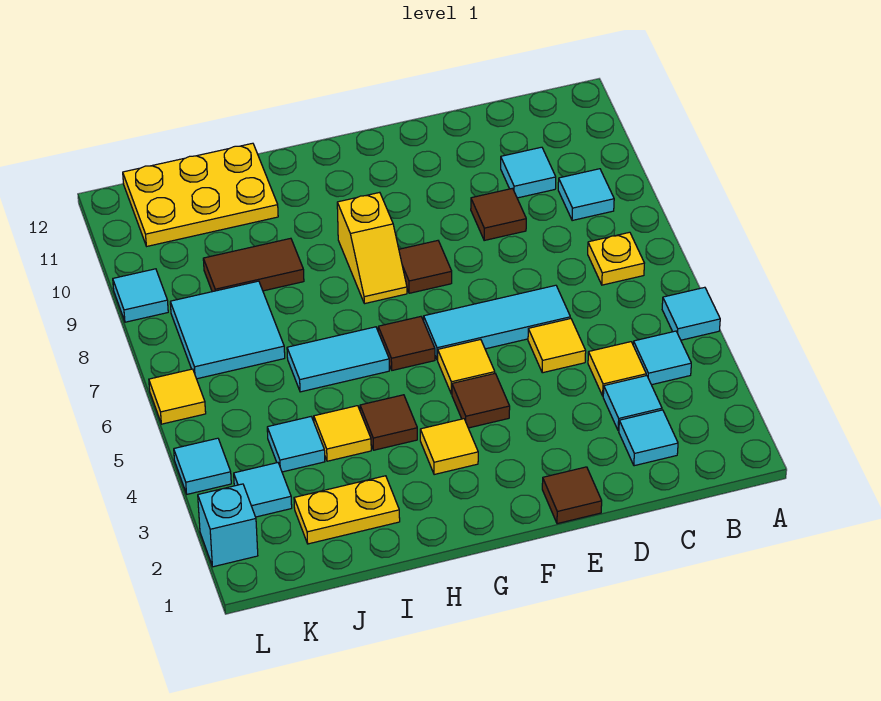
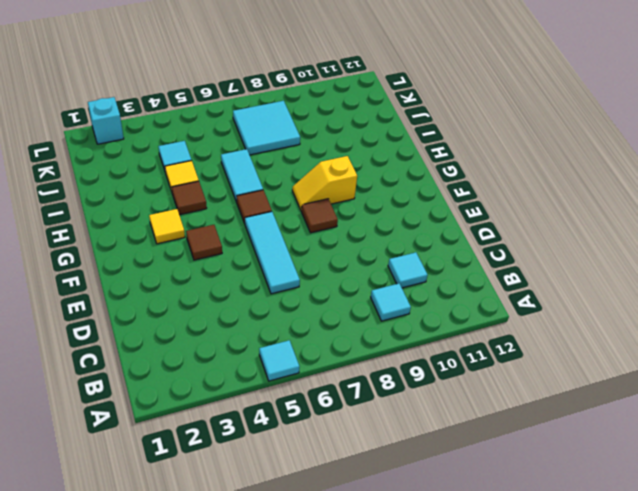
none -> cyan tile B4 level 1
none -> yellow plate B7 level 1
none -> cyan tile C2 level 1
none -> cyan tile C3 level 1

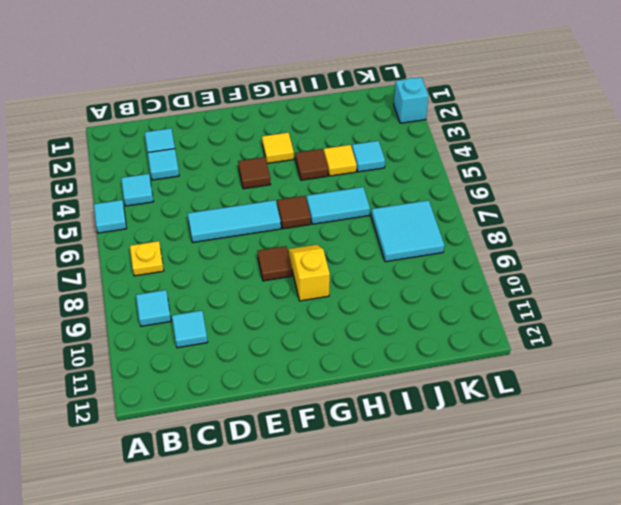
none -> yellow tile C4 level 1
none -> yellow tile D5 level 1
none -> brown tile D9 level 1
none -> brown tile E1 level 1

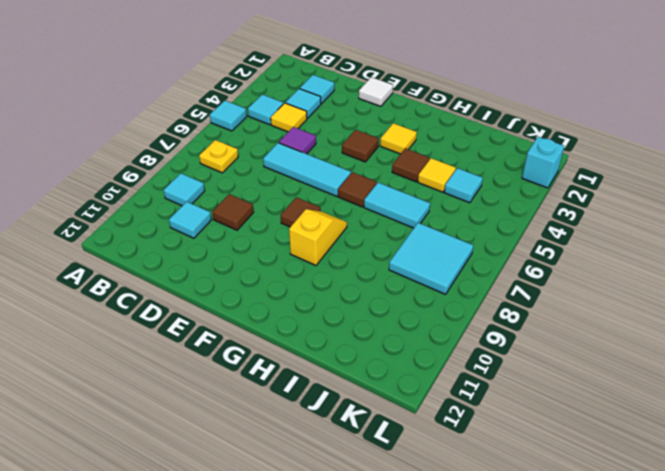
purple tile D5 level 1 -> yellow tile D5 level 1
white tile E1 level 1 -> brown tile E1 level 1
none -> yellow tile F5 level 1
none -> yellow plate I2:J2 level 1
none -> brown tile I9:J9 level 1
none -> yellow plate I11:K12 level 1

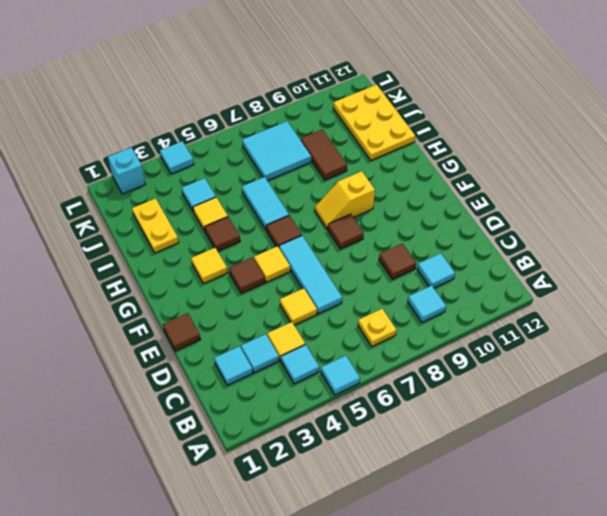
none -> cyan tile K3 level 1
none -> yellow tile L6 level 1
none -> cyan tile L9 level 1

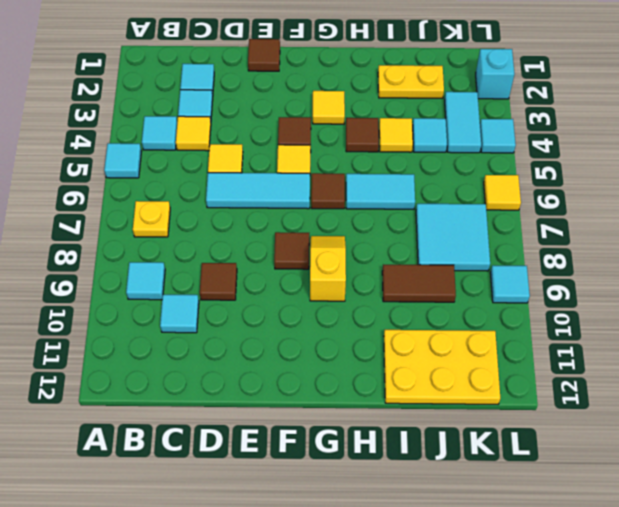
cyan tile K3:K4 level 1 -> cyan tile K3 level 1

